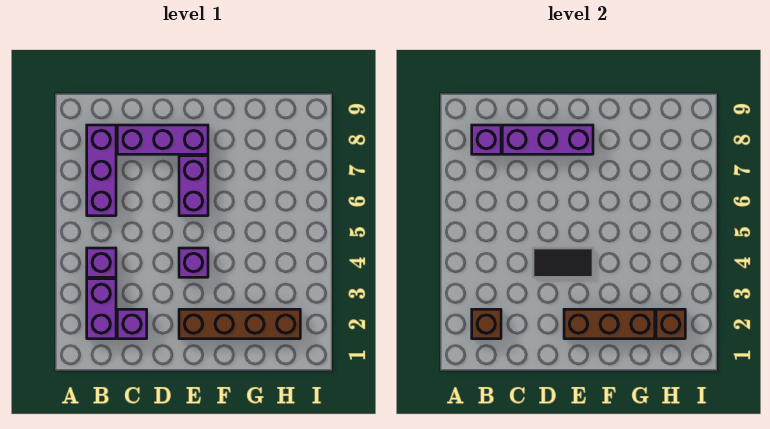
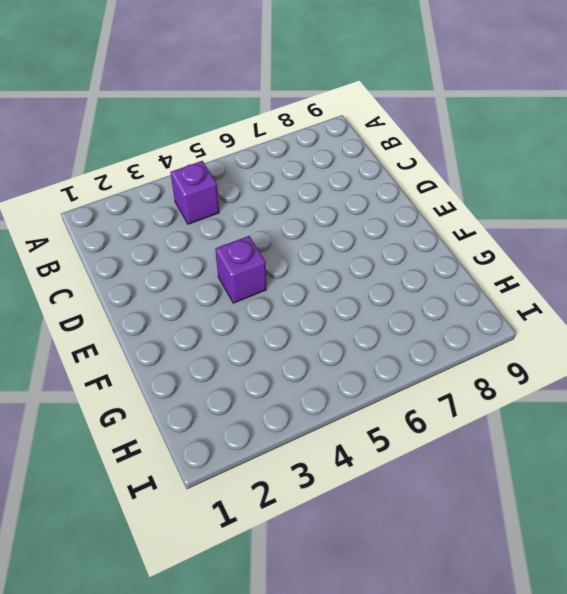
none -> purple brick B2:B3 level 1
none -> purple brick B6:B8 level 1
none -> purple brick C2 level 1

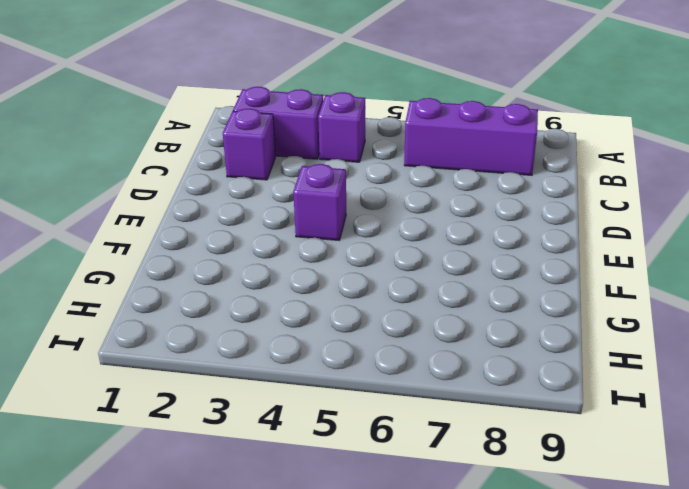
none -> purple brick C8:E8 level 1
none -> brown brick E2:H2 level 1
none -> purple brick E6:E7 level 1

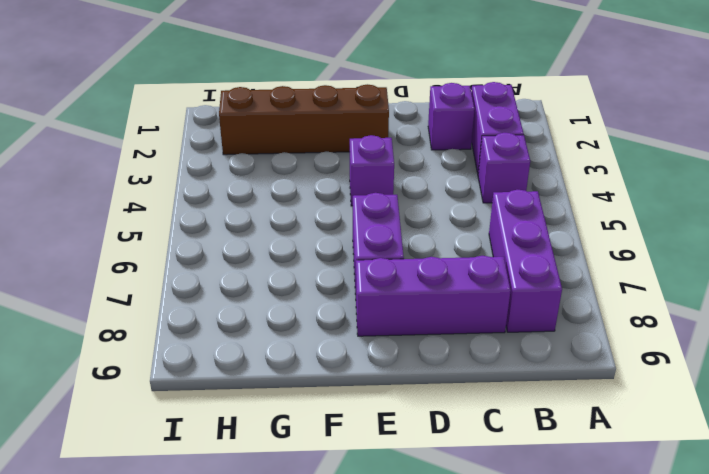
none -> brown brick B2 level 2
none -> purple brick B8 level 2
none -> purple brick C8:E8 level 2

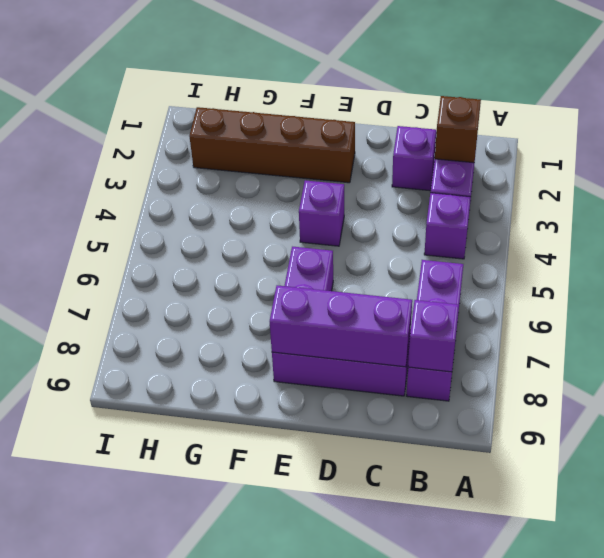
none -> black tile D4:E4 level 2
none -> brown brick E2:G2 level 2
none -> brown brick H2 level 2

